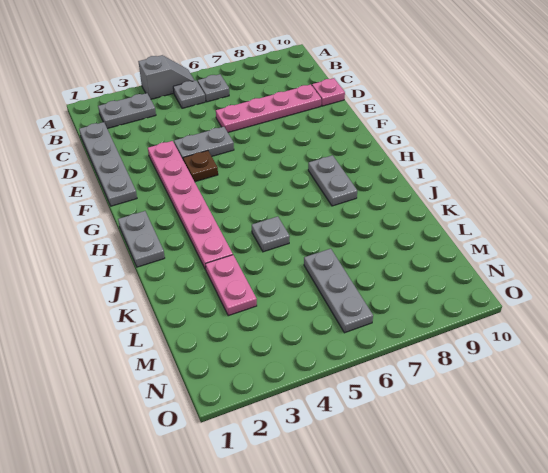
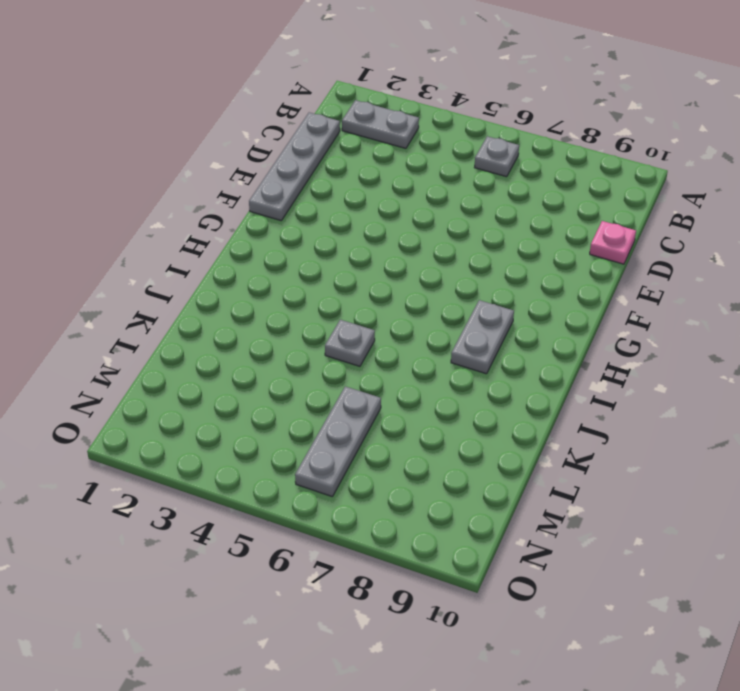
none -> grey slope A4:A5 level 1 top 4
none -> grey plate B5 level 1
none -> pink plate D6:D9 level 1

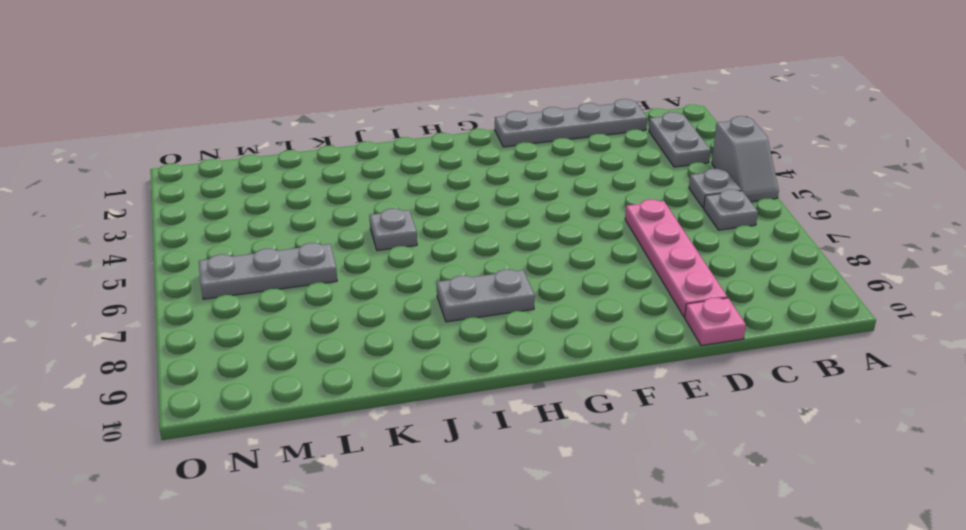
none -> pink plate E3:J3 level 1
none -> grey plate E4:E5 level 1
none -> brown plate F4 level 1

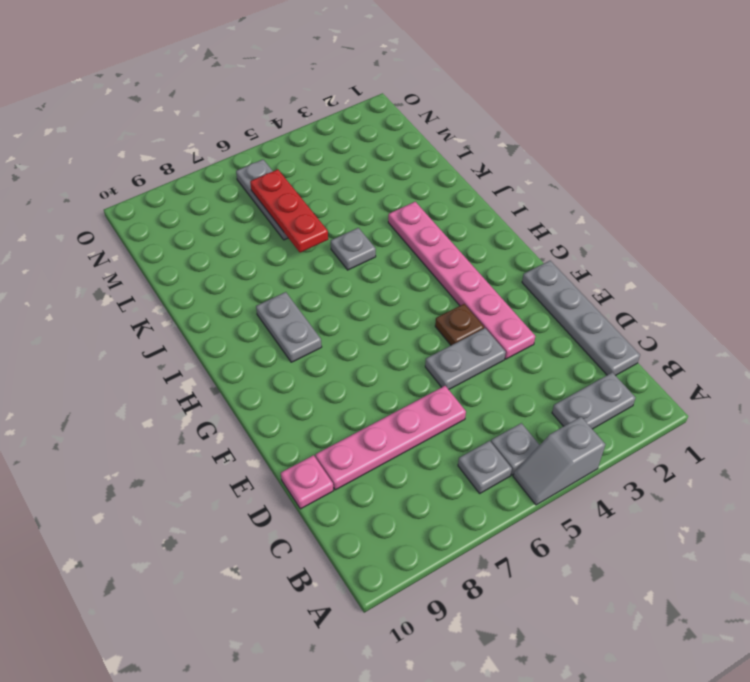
red plate K6:M6 level 2 -> none
none -> grey plate H1:I1 level 1
none -> pink plate K3:L3 level 1

